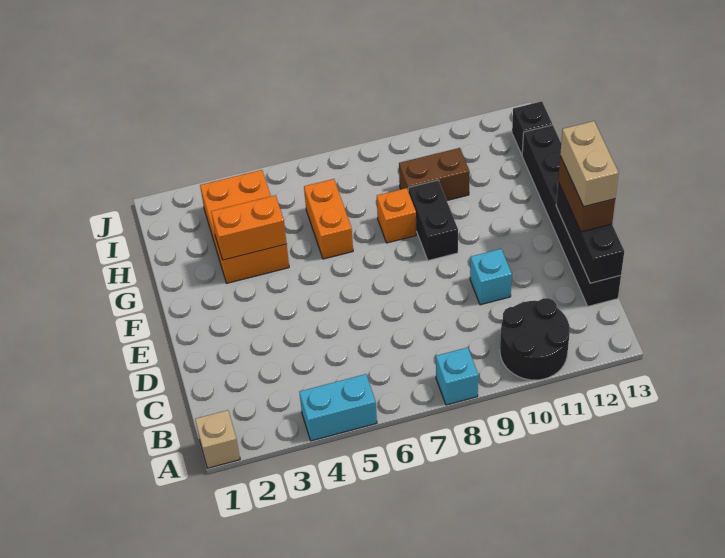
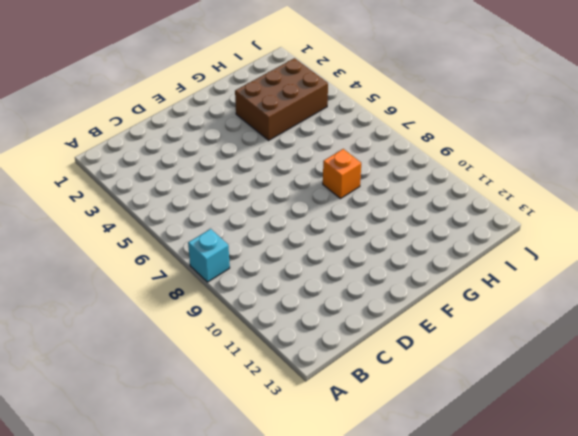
brown brick G3:I4 level 1 -> orange brick G3:I4 level 1
none -> tan brick A1 level 1
none -> cyan brick A4:A5 level 1
none -> black round brick A10:B11 level 1

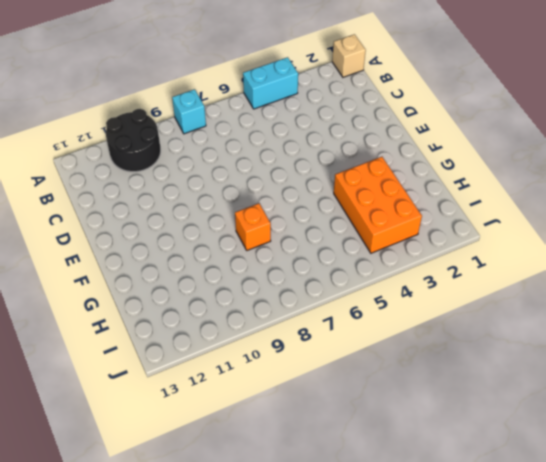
none -> black brick C13:H13 level 1
none -> cyan brick D10 level 1
none -> black brick F9:G9 level 1

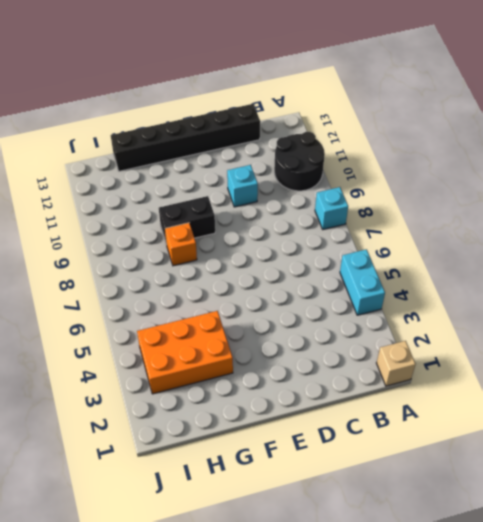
none -> orange brick G6:H6 level 1
none -> brown brick H9:H10 level 1
none -> black brick I13 level 1

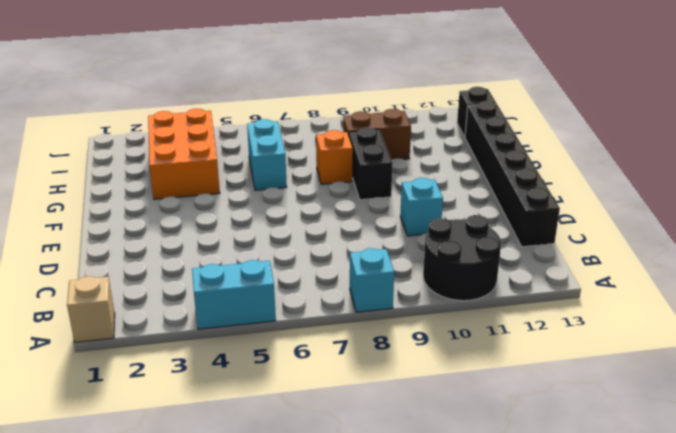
cyan brick G6:H6 level 1 -> orange brick G6:H6 level 1
none -> black brick C13:E13 level 2
none -> orange brick G3:G4 level 2
none -> brown brick D13:E13 level 3

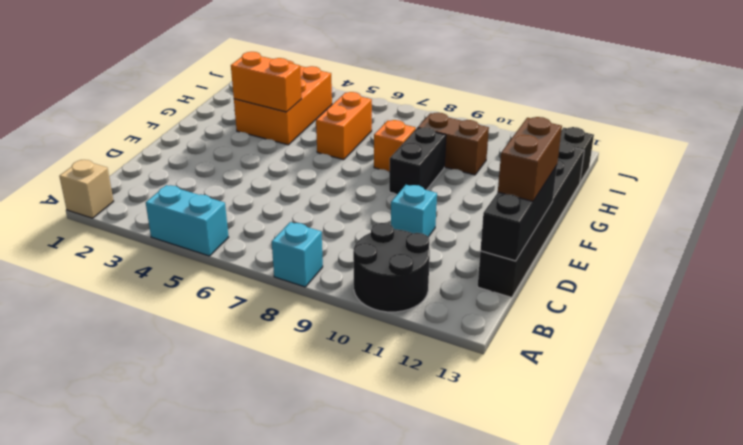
none -> tan brick D13:E13 level 4

